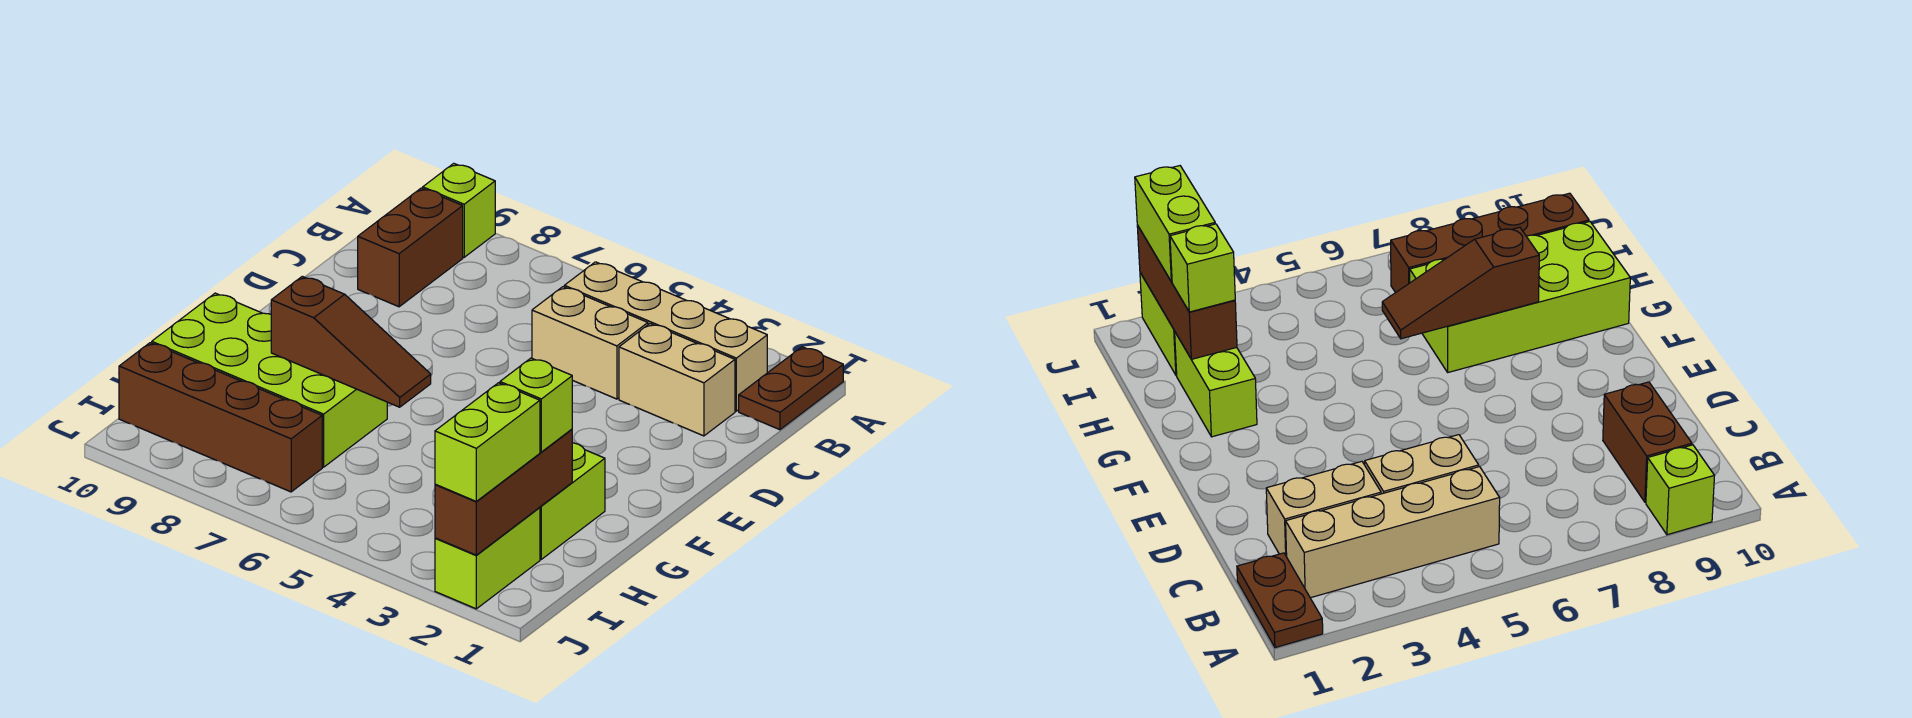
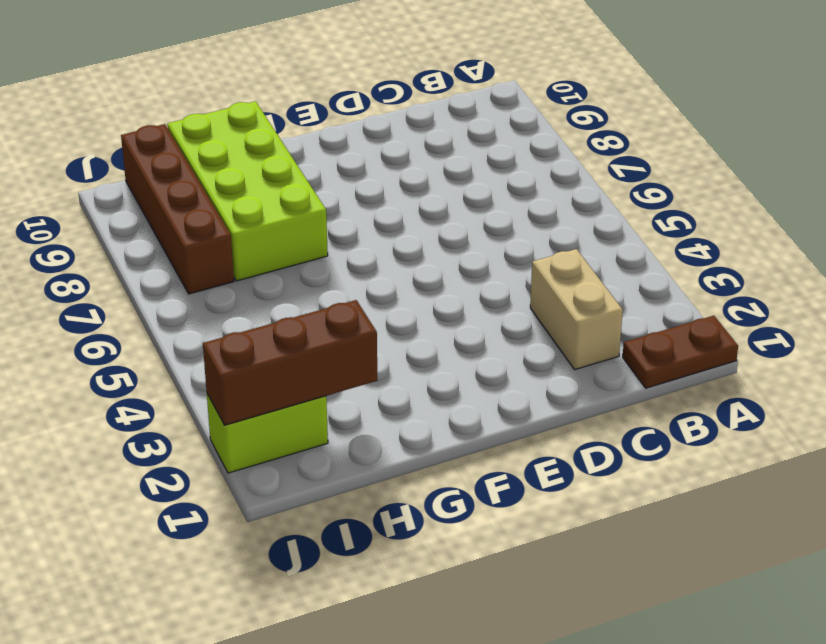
none -> lime brick A9 level 1
none -> tan brick B2:B5 level 1
none -> brown brick B9:C9 level 1

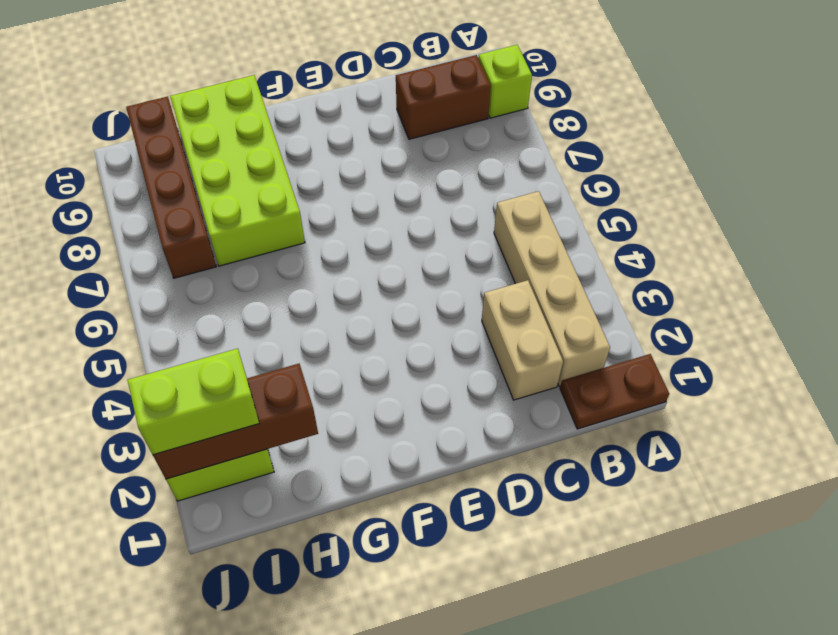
none -> tan brick C4:C5 level 1
none -> lime brick G2:H2 level 1
none -> brown slope G6:G8 level 2 top 8

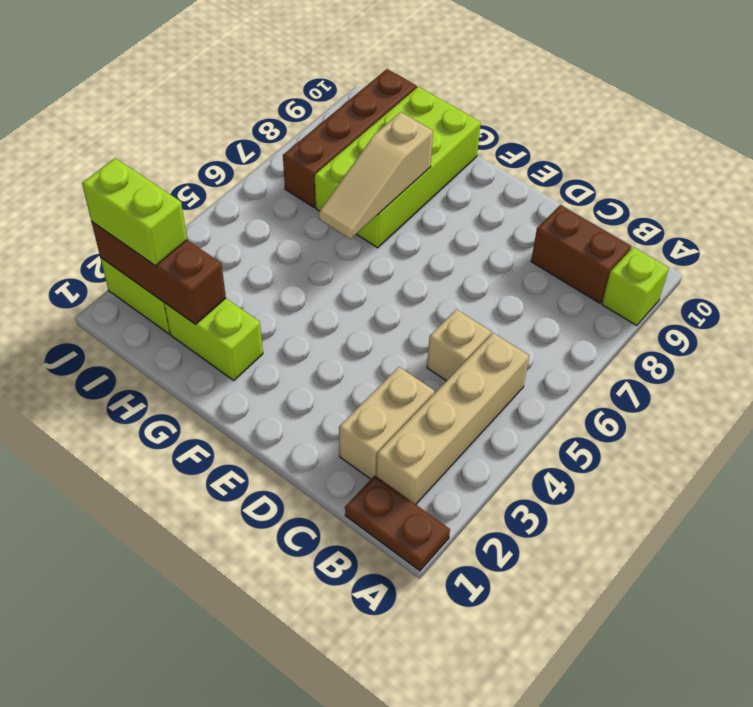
tan brick C5 level 1 -> tan brick C4:C5 level 1
tan slope G6:G8 level 2 top 8 -> brown slope G6:G8 level 2 top 8
none -> lime brick H2 level 3

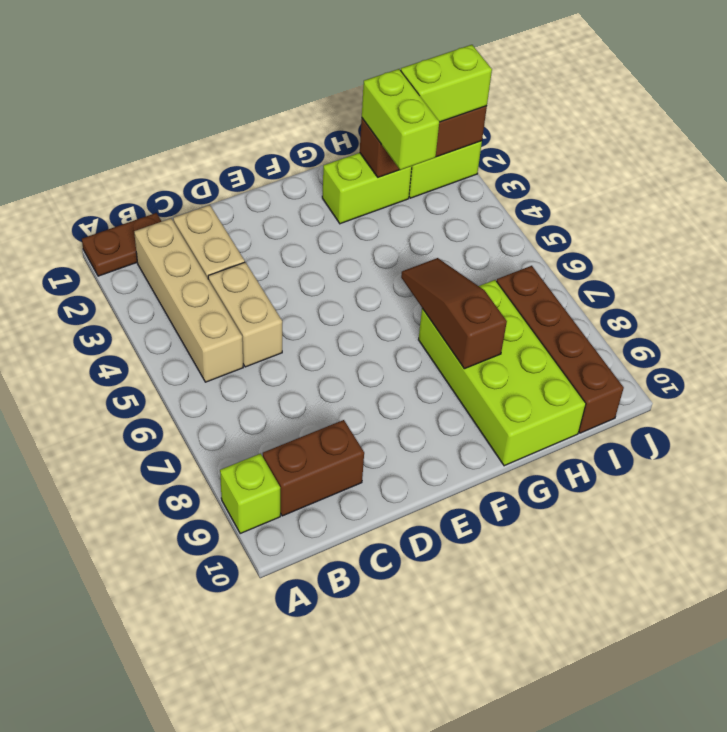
lime brick H2:H3 level 3 -> lime brick H2 level 3

